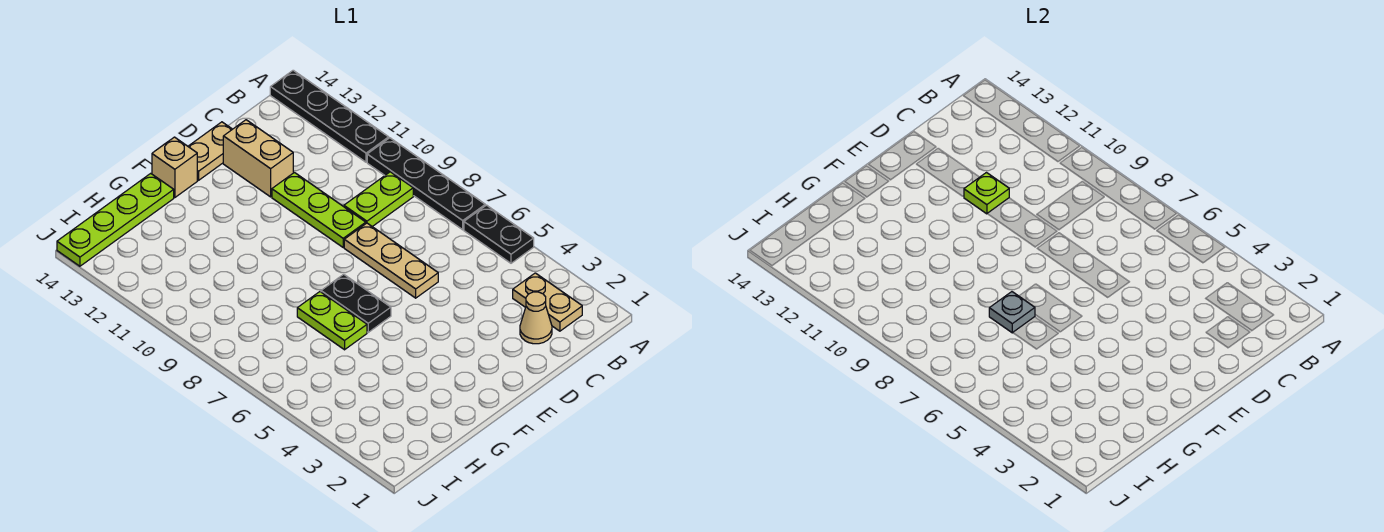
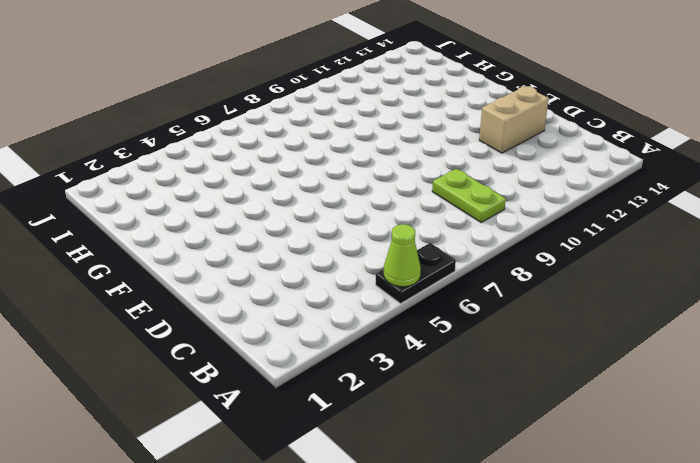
lime cone A5 level 2 -> none
none -> black plate A7:A10 level 1
none -> black plate A11:A14 level 1
none -> tan plate B2:B3 level 1

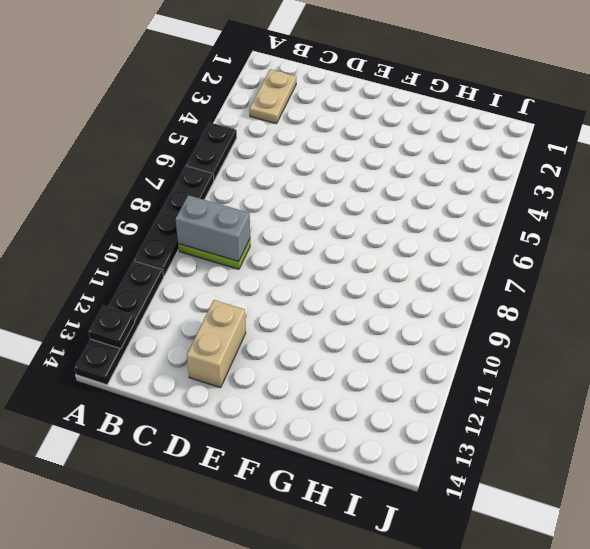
black plate A13 level 2 -> none
grey brick B9:C9 level 2 -> none
none -> tan cone C2 level 1
none -> tan plate D6:D8 level 1
none -> lime plate D9:D11 level 1

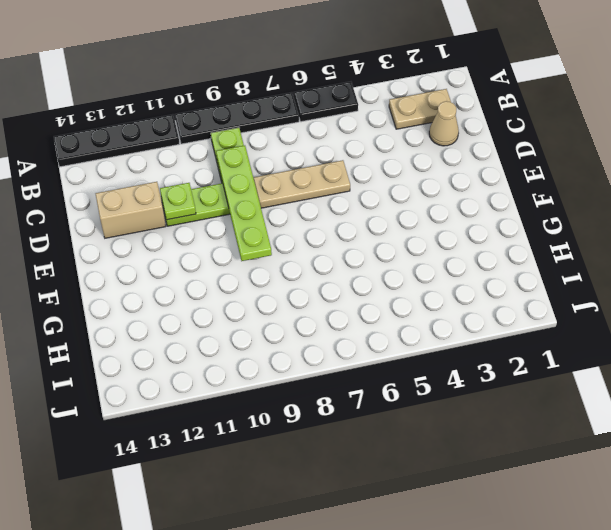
lime plate C9:F9 level 2 -> lime plate G14:J14 level 1
none -> tan plate D14:E14 level 1
none -> black plate F6:F7 level 1
none -> tan brick F14 level 1

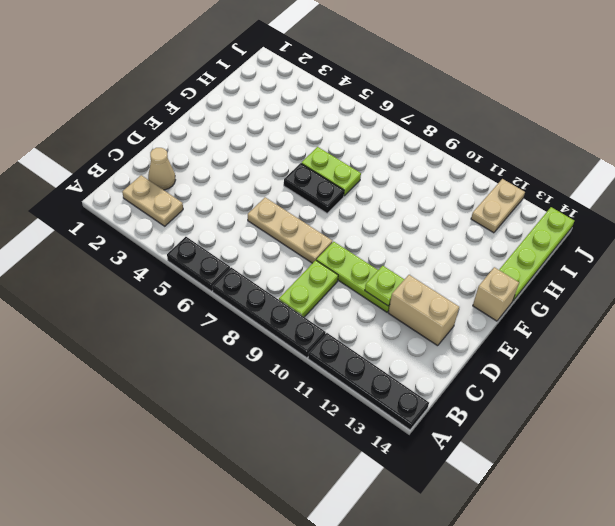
tan plate I12:J12 level 1 -> tan plate D14:E14 level 1
none -> grey plate G7 level 2

